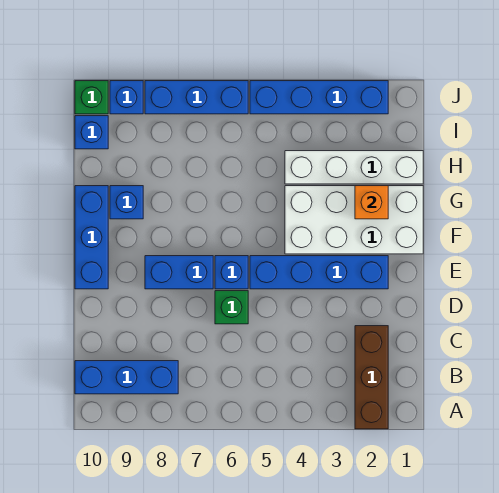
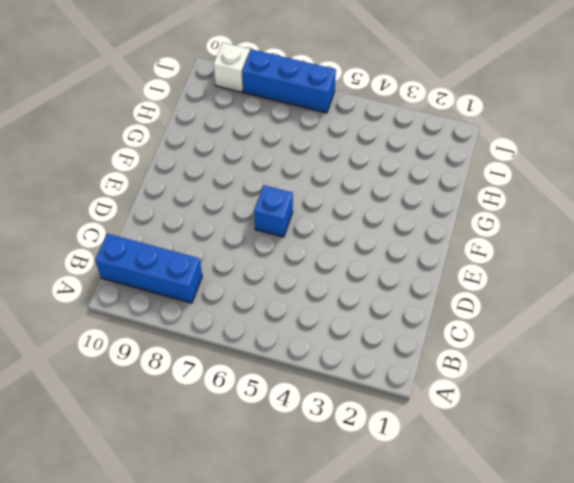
white brick J9 level 1 -> blue brick J9 level 1
none -> brown brick A2:C2 level 1
none -> green brick D6 level 1
none -> blue brick E2:E5 level 1

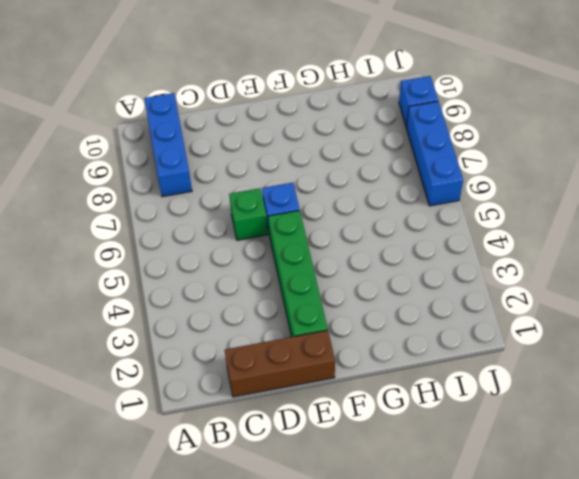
brown brick C1:E1 level 1 -> brown brick A2:C2 level 1
green brick E2:E5 level 1 -> blue brick E2:E5 level 1
none -> blue brick E7:E8 level 1
none -> blue brick E10:G10 level 1
none -> white brick F1:G4 level 1

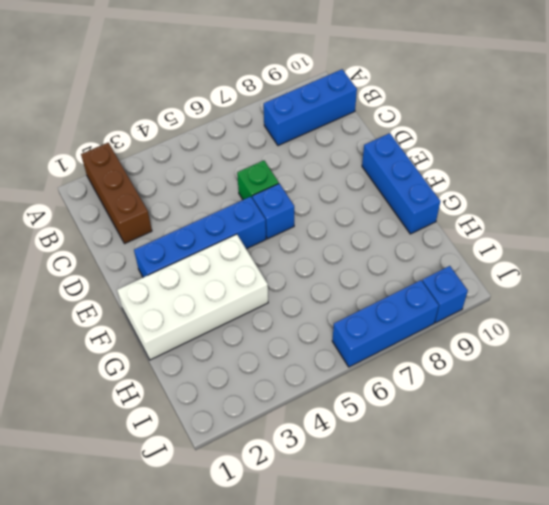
none -> blue brick E7:E8 level 1
none -> blue brick G9 level 1
none -> white brick H1:H4 level 1

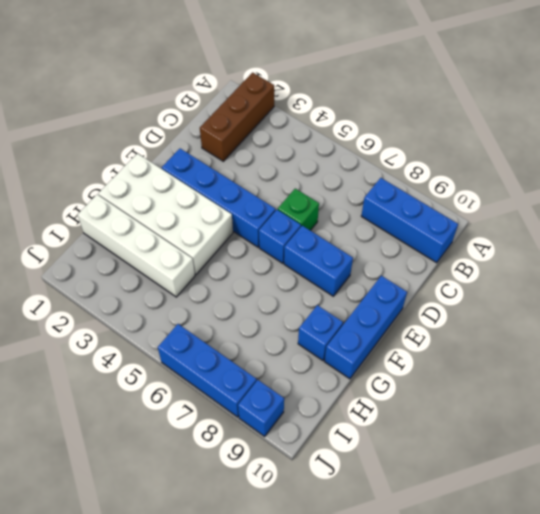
none -> blue brick I10 level 1
none -> blue brick J2:J5 level 1
none -> green brick J10 level 1

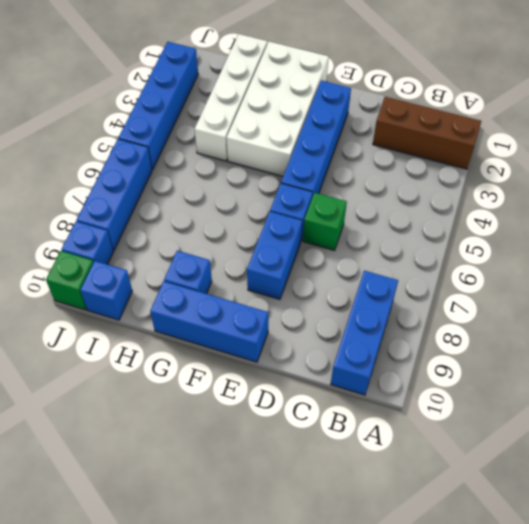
none -> orange brick G2 level 2

